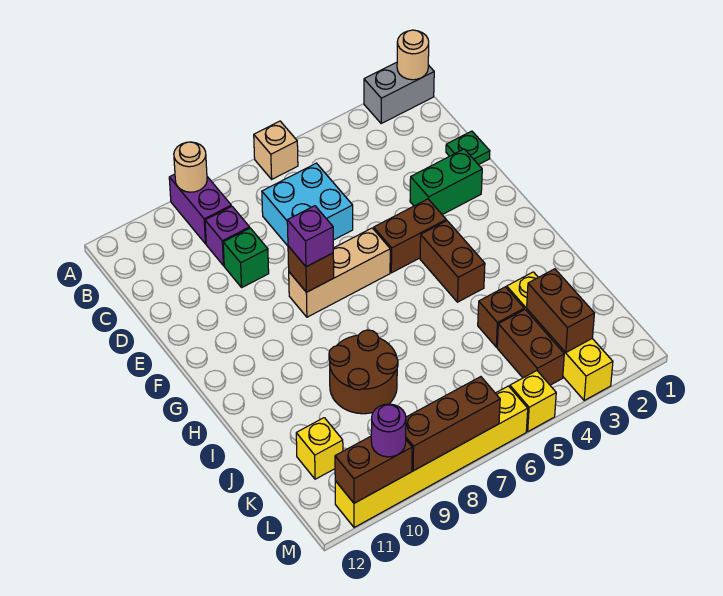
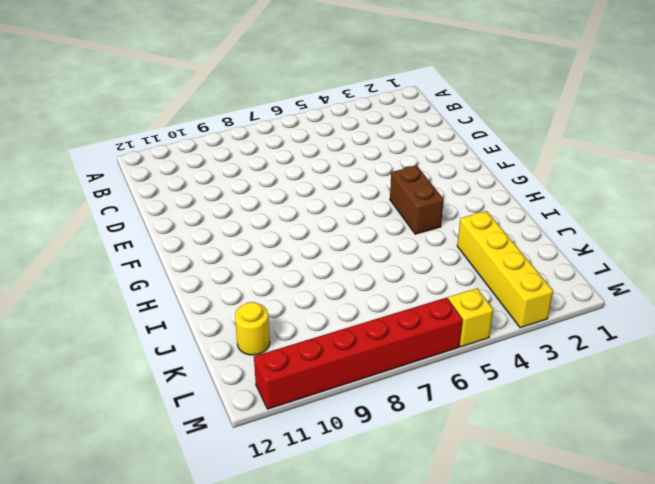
yellow round brick K11 level 1 -> yellow brick K11 level 1
red brick M6:M11 level 1 -> yellow brick M6:M11 level 1
none -> grey brick A1:A2 level 1
none -> tan brick A6 level 1
none -> purple brick A9:B9 level 1

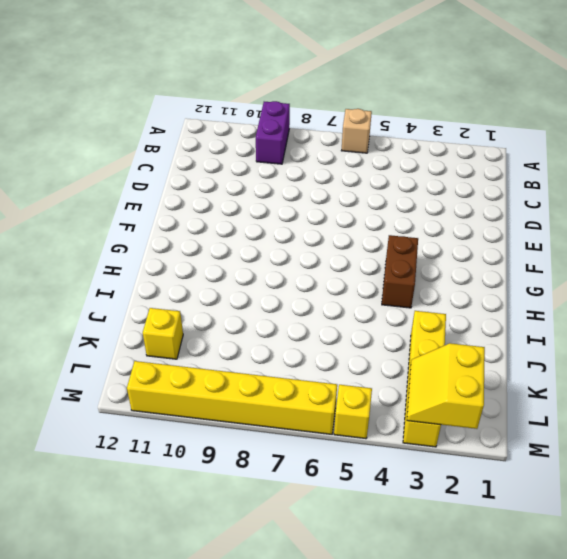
yellow slope L2:M3 level 2 top 2 -> brown brick K3:L3 level 2
none -> grey brick A1:A2 level 1
none -> cyan brick C6:D7 level 1
none -> purple brick C9 level 1

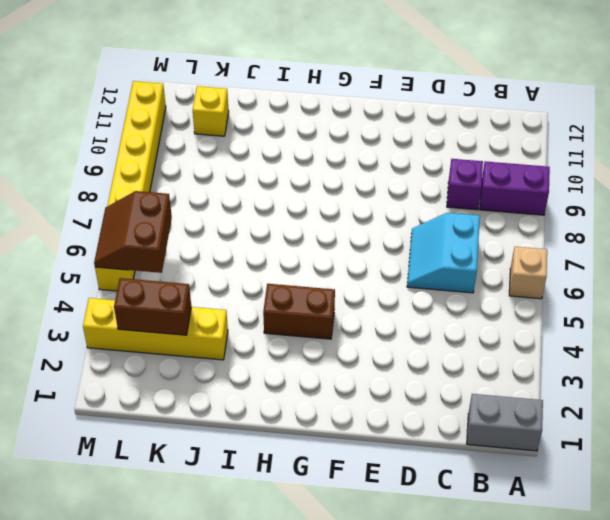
grey brick A1:B1 level 1 -> grey brick A1:A2 level 1
cyan slope C6:D7 level 1 top C -> cyan brick C6:D7 level 1
brown slope L5:M6 level 2 top L -> none
none -> green plate D1 level 1
none -> green brick D9 level 1
none -> green brick E2:E3 level 1

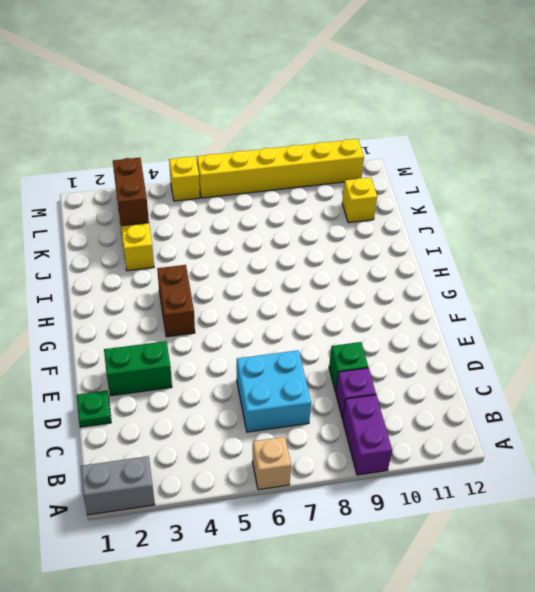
none -> brown brick F4:F5 level 1
none -> tan brick F6:F8 level 1
none -> brown round brick I8:J9 level 1

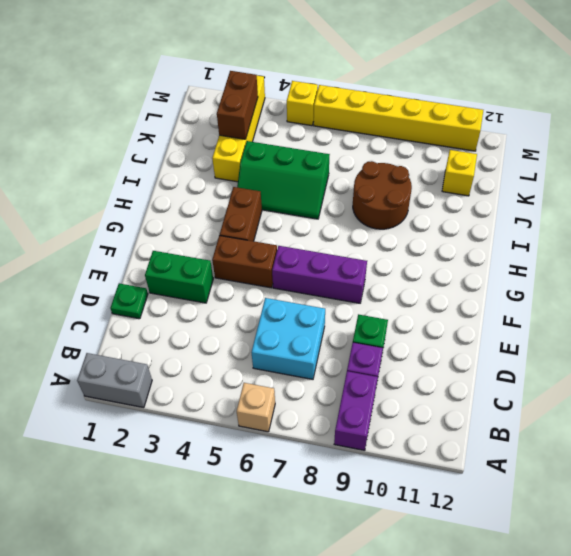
purple brick F6:F8 level 1 -> tan brick F6:F8 level 1
green slope I4:J6 level 1 top J -> brown brick J4 level 1
none -> brown brick K4:L4 level 1
none -> tan round brick A1 level 2
none -> tan round brick A9 level 2

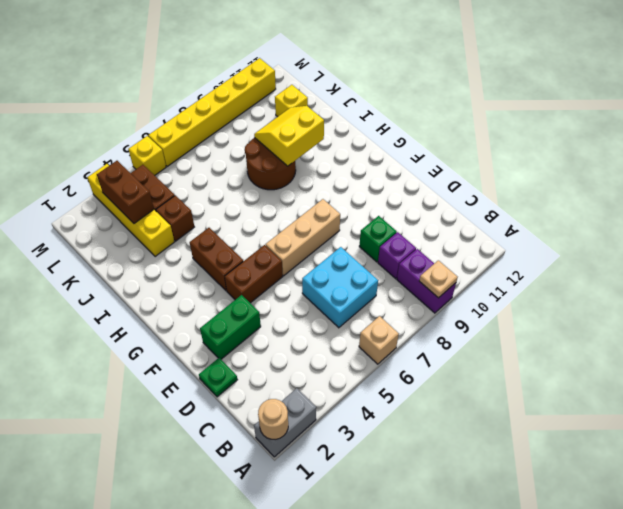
tan plate A9 level 2 -> tan round brick A9 level 2
yellow slope I9:J10 level 2 top I -> none
none -> brown brick F8 level 2
none -> brown brick M7:M9 level 2
none -> brown brick M10:M11 level 2

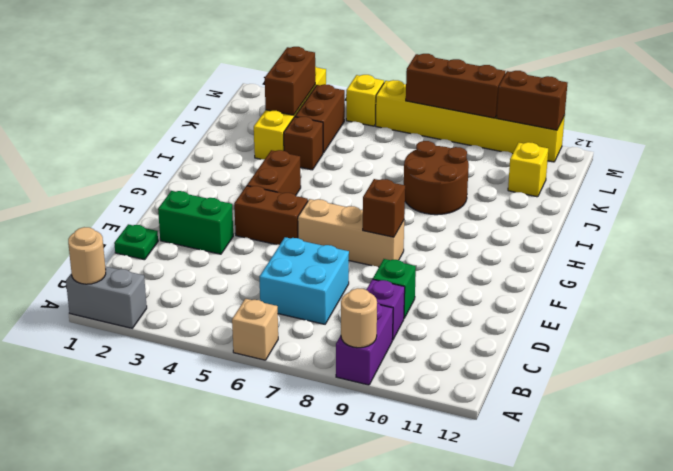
none -> purple brick F8 level 3
none -> purple round brick M10 level 3

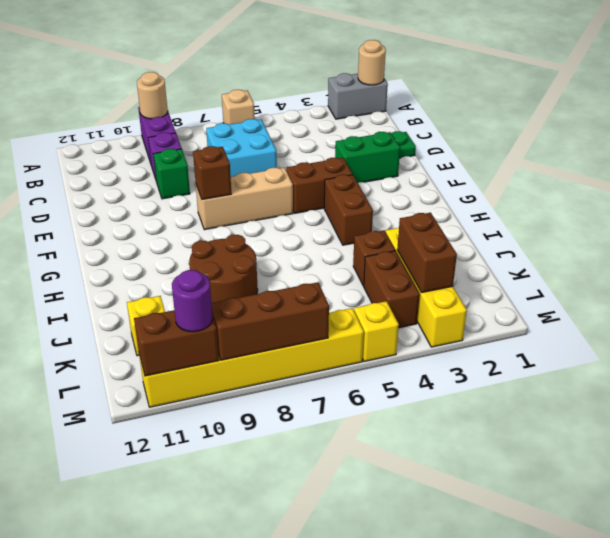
none -> purple brick F8 level 3

